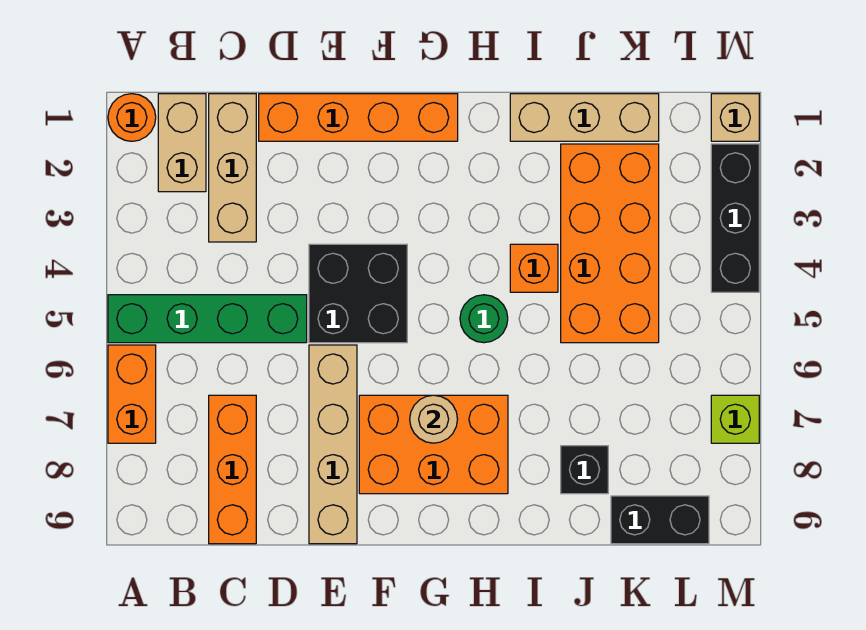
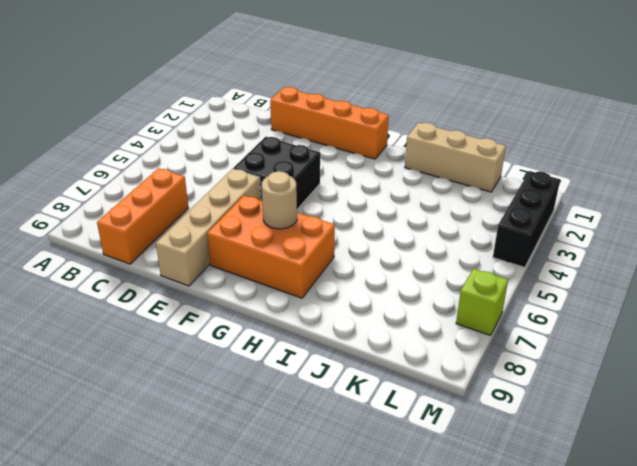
none -> orange round brick A1 level 1
none -> green brick A5:D5 level 1
none -> orange brick A6:A7 level 1

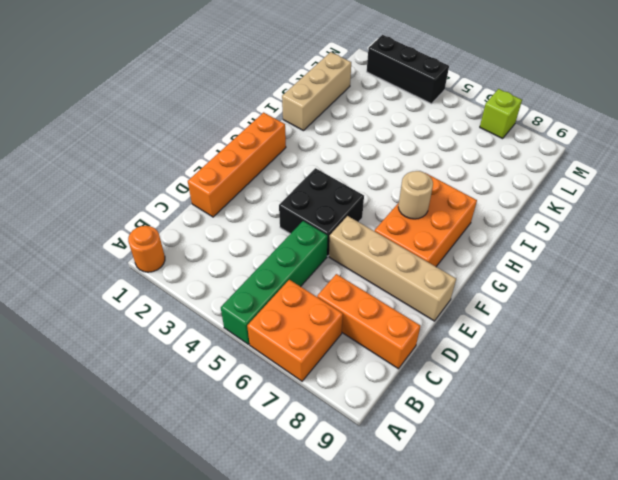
orange brick A6:B7 level 1 -> orange brick A6:A7 level 1
none -> tan brick B1:B2 level 1
none -> tan brick C1:C3 level 1
none -> green round brick H5 level 1

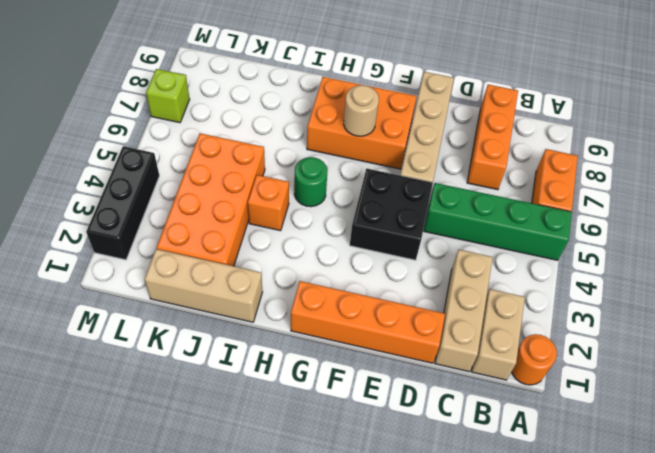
none -> black brick J8 level 1
none -> black brick K9:L9 level 1
none -> tan brick M1 level 1

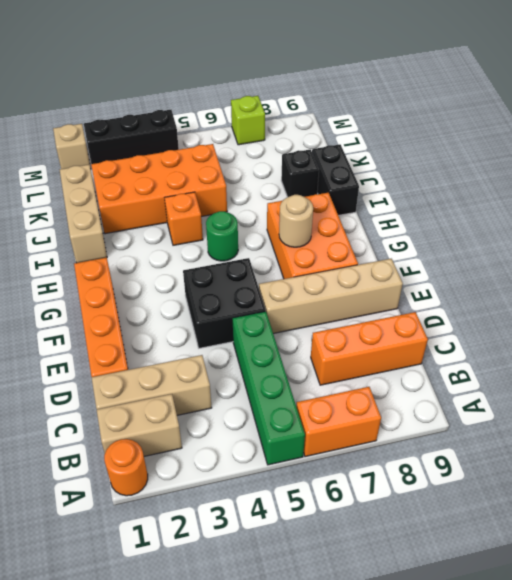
black brick I9:J9 level 1 -> black brick K9:L9 level 1

